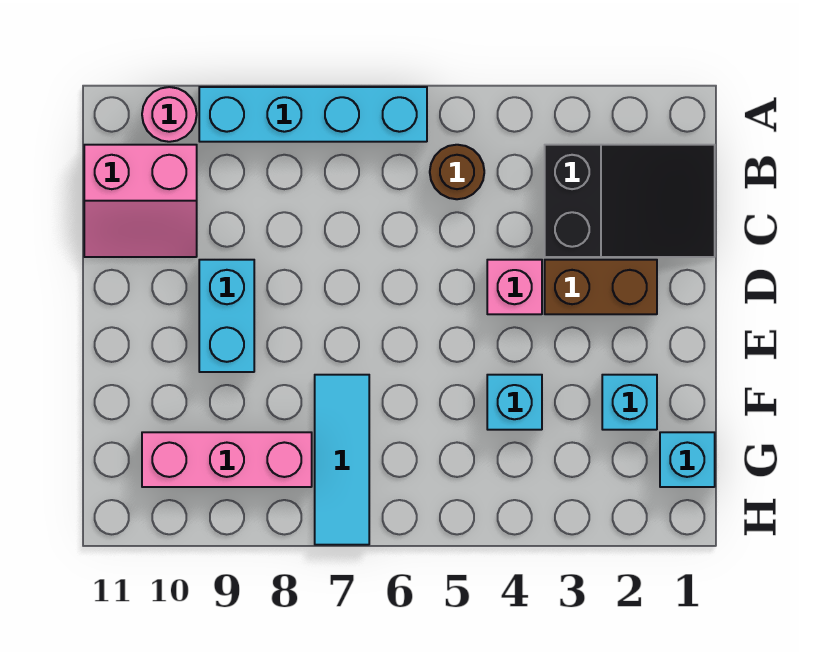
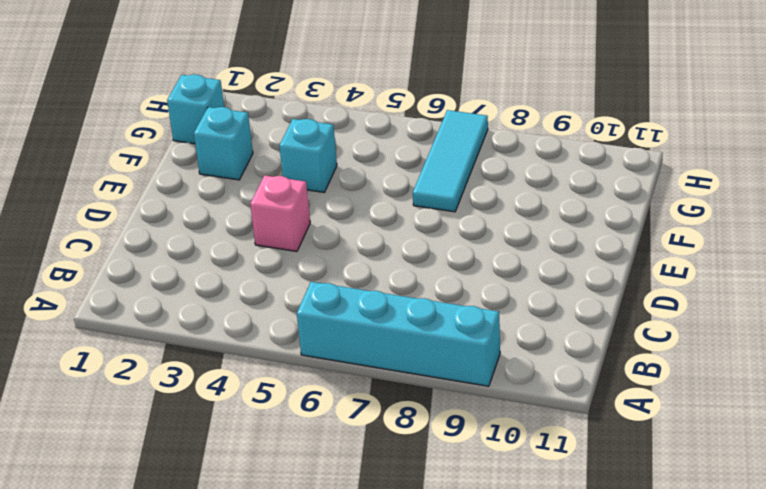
none -> pink round brick A10 level 1
none -> black slope B1:C3 level 1 top 3
none -> brown round brick B5 level 1

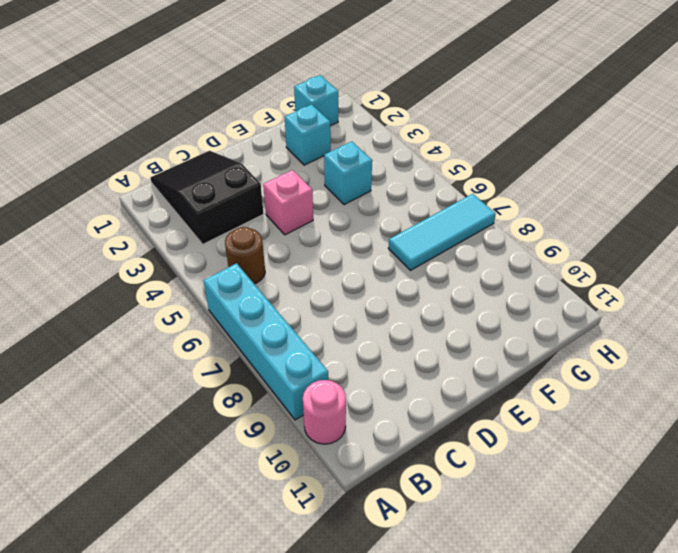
none -> pink slope B10:C11 level 1 top B
none -> brown brick D2:D3 level 1
none -> cyan brick D9:E9 level 1

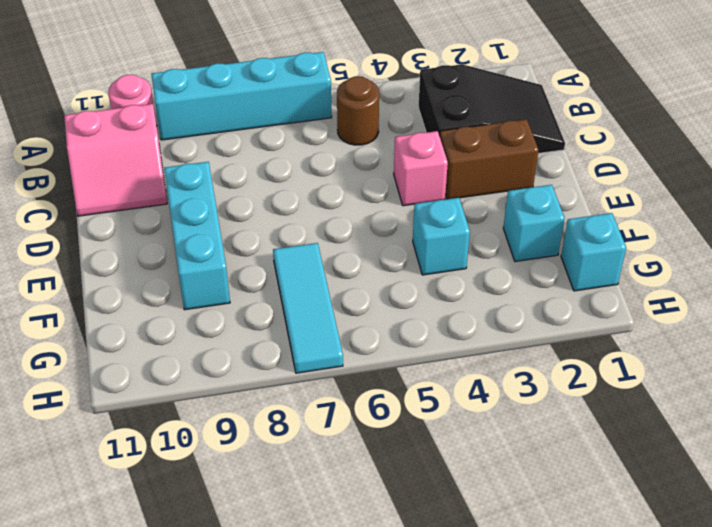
cyan brick D9:F9 level 1 -> cyan brick D9:E9 level 1
none -> pink brick G8:G10 level 1

